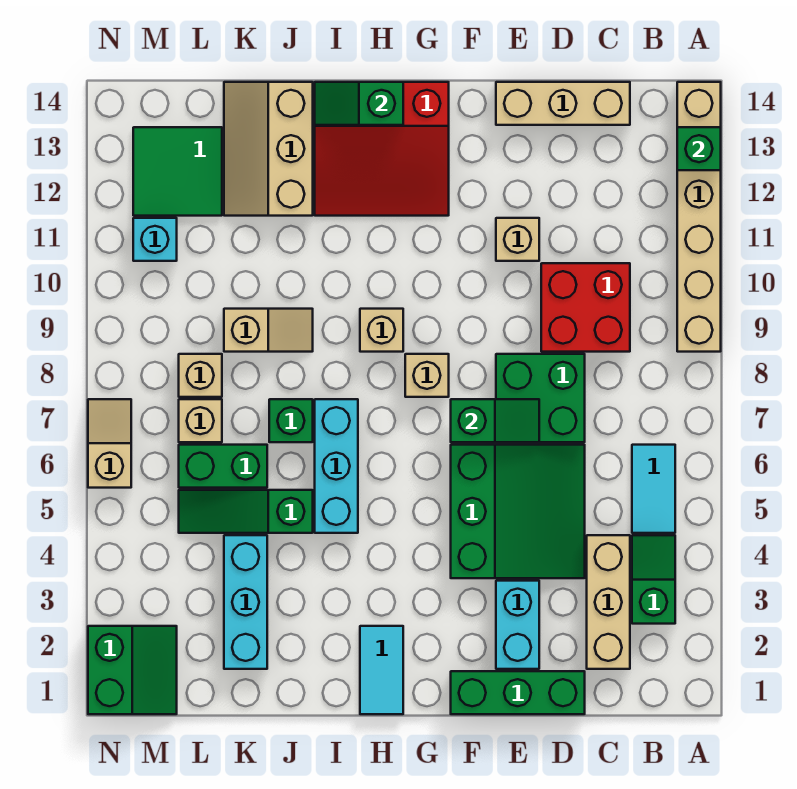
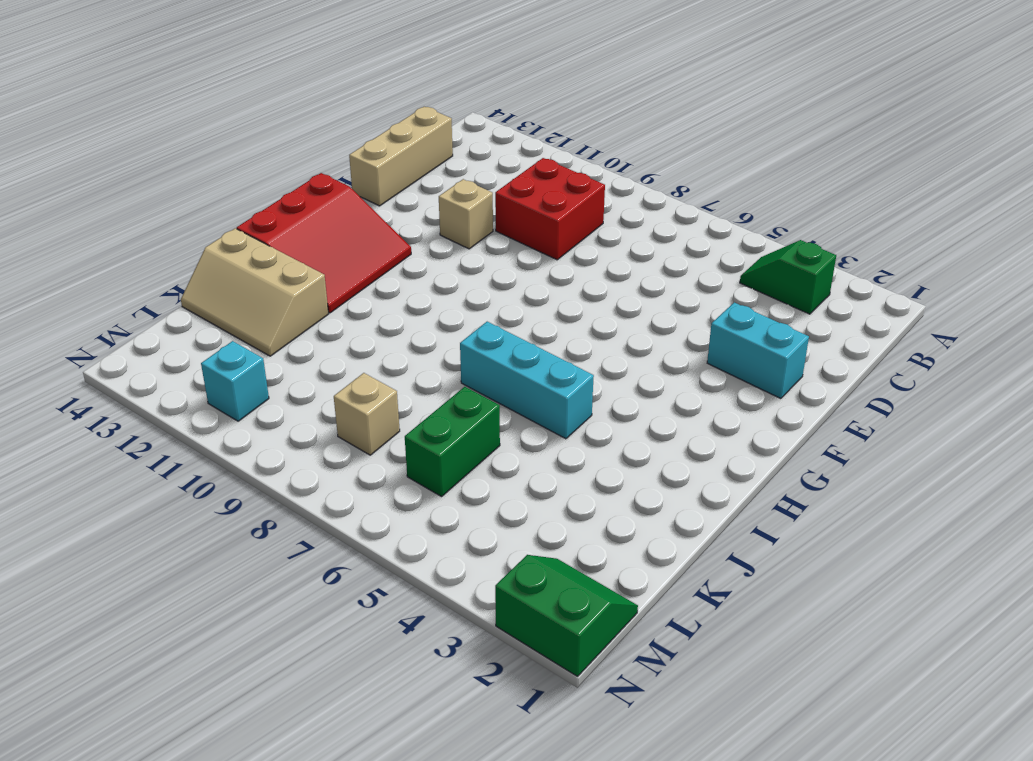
none -> tan brick A9:A14 level 1
none -> cyan tile B5:B6 level 1
none -> tan brick C2:C4 level 1
none -> green brick D1:F1 level 1

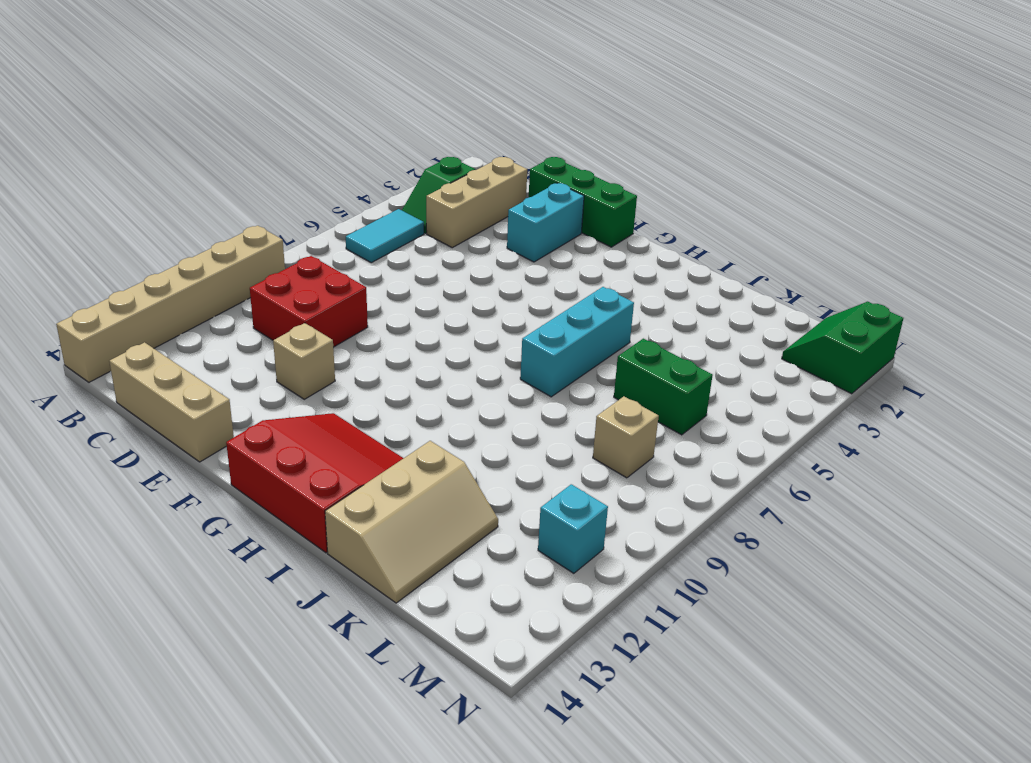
none -> green slope D4:F6 level 1 top F
none -> green brick D7:E8 level 1
none -> tan brick G8 level 1
none -> cyan tile H1:H2 level 1

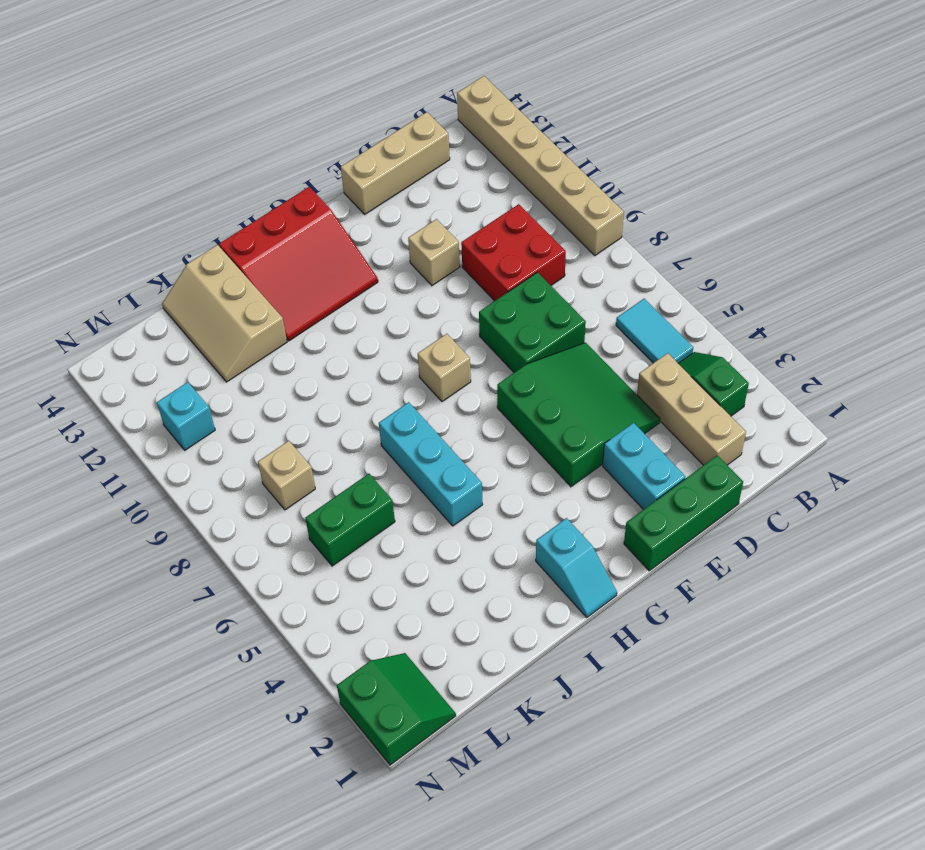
cyan slope H1:H2 level 1 top 2 -> cyan tile H1:H2 level 1
none -> tan brick H9 level 1
none -> green slope J5:L5 level 1 top J
none -> green brick J7 level 1
none -> tan slope J9:K9 level 1 top K

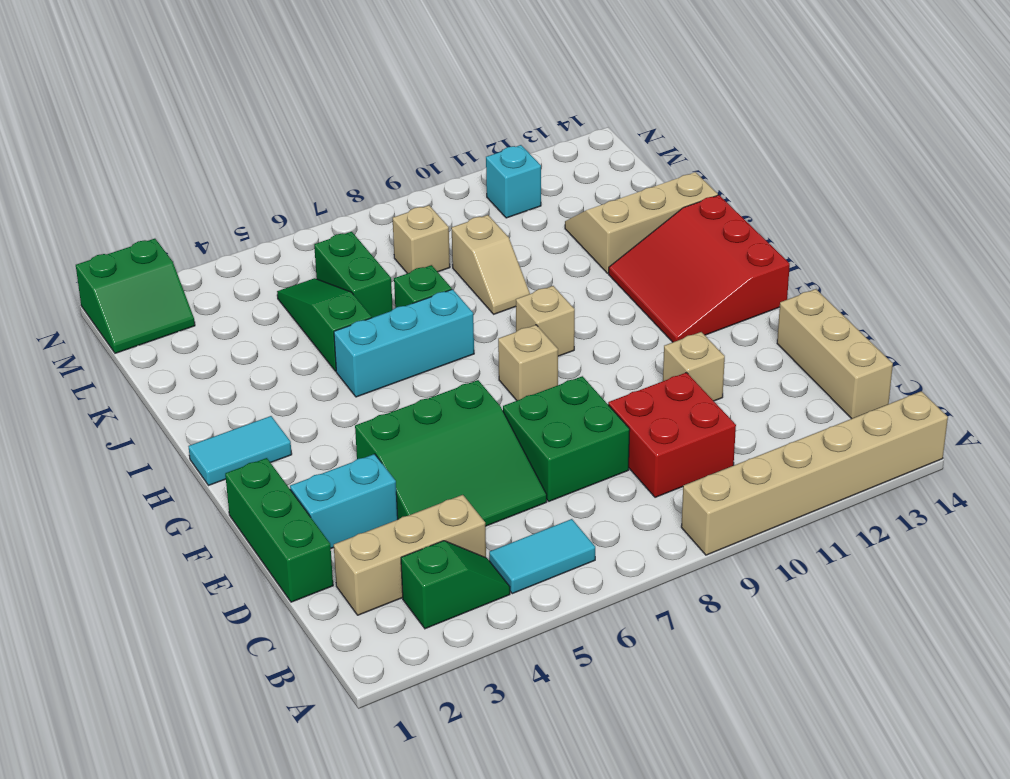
none -> cyan brick K2:K4 level 1
none -> tan brick L7 level 1
none -> green tile L12:M13 level 1
none -> tan slope N6:N7 level 1 top 6

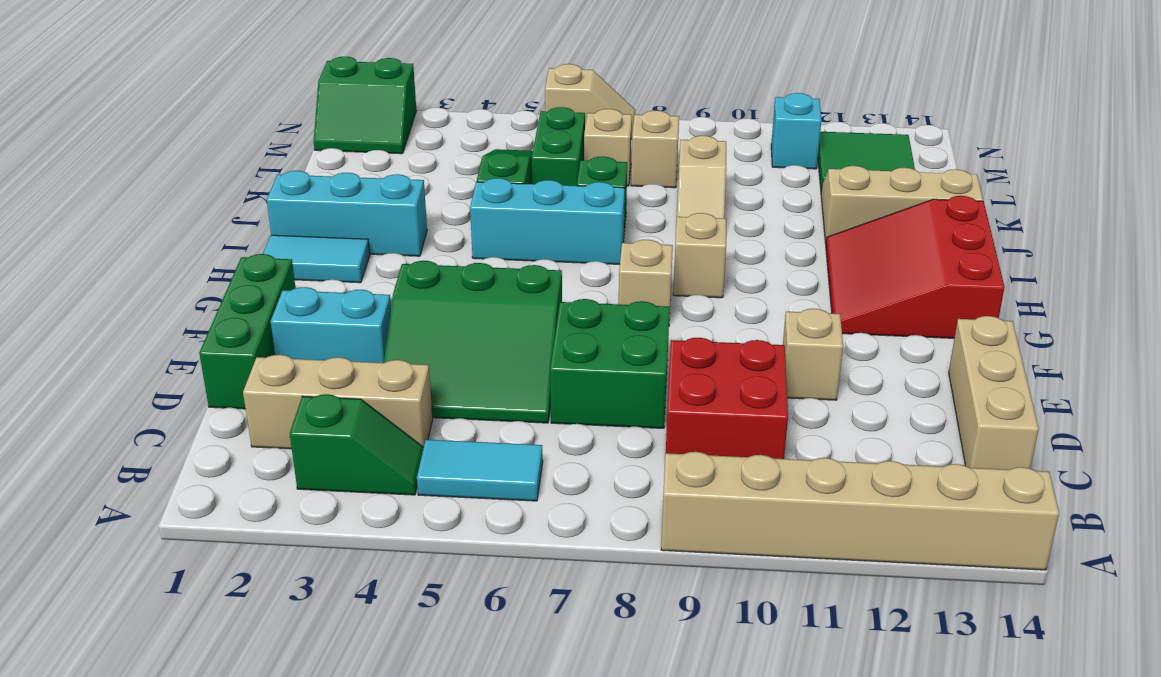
cyan brick I1:I3 level 1 -> cyan brick K2:K4 level 1
none -> green brick A13 level 2
none -> green slope E7:F7 level 2 top F
none -> green slope H14:I14 level 2 top H

